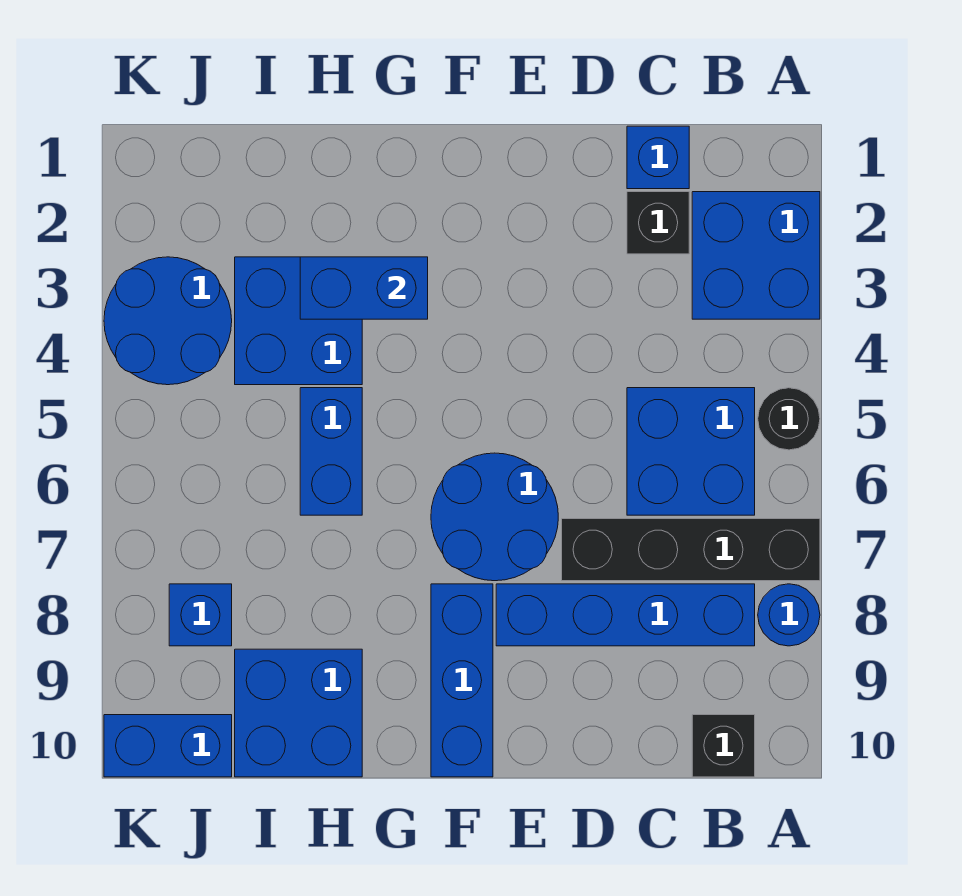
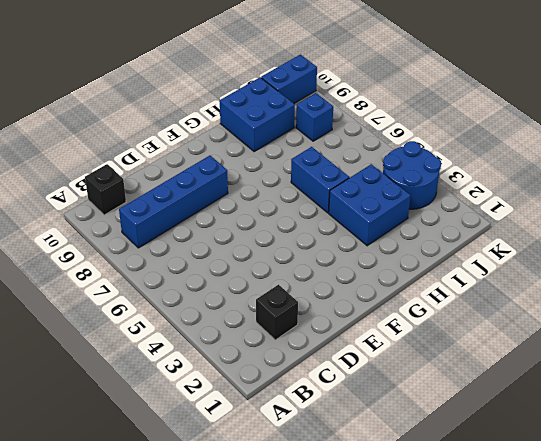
none -> blue brick A2:B3 level 1
none -> black round brick A5 level 1
none -> black brick A7:D7 level 1

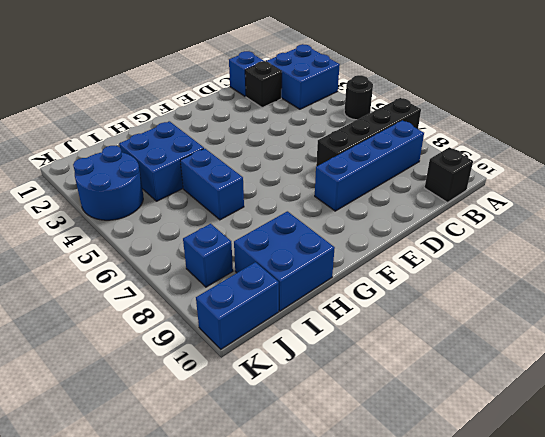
none -> blue round brick A8 level 1
none -> blue brick B5:C6 level 1
none -> blue round brick E6:F7 level 1

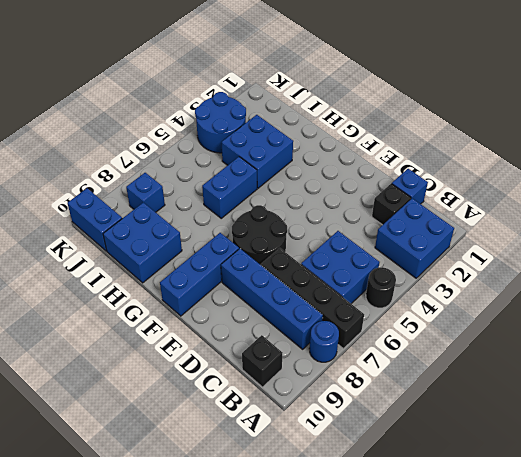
black round brick E6:F7 level 1 -> blue round brick E6:F7 level 1
none -> blue brick G3:H3 level 2

